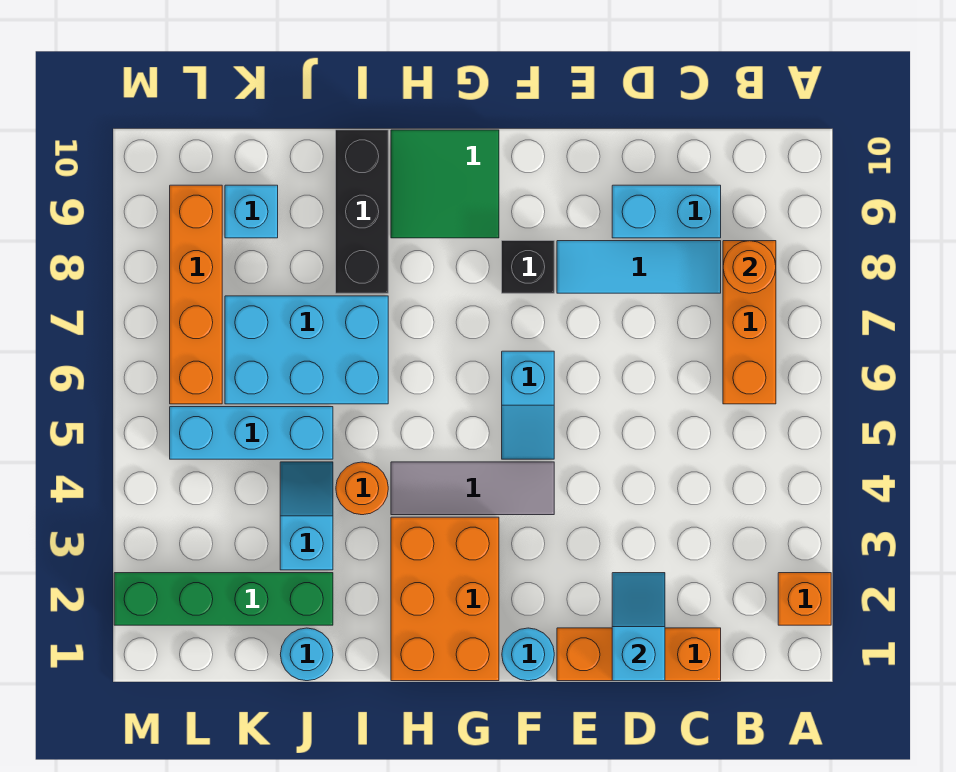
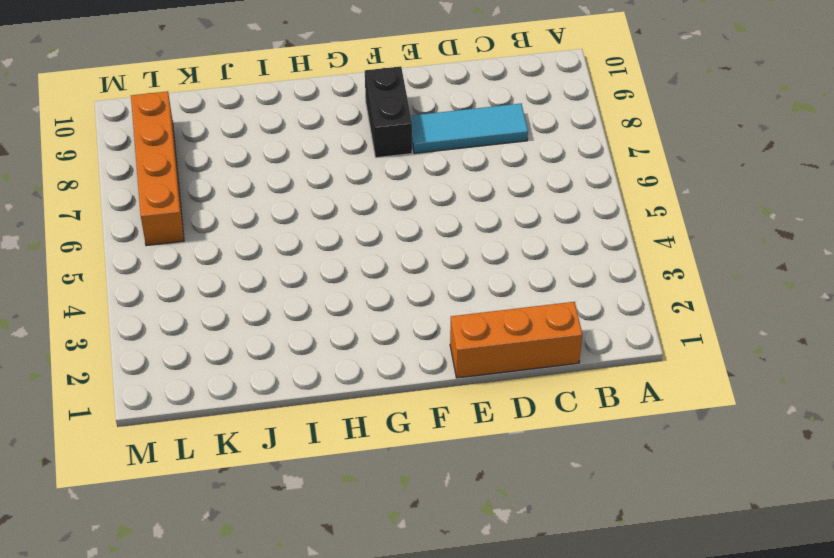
black brick F8:F9 level 1 -> black brick F8 level 1
none -> orange brick A2 level 1
none -> orange brick B6:B8 level 1
none -> cyan brick C9:D9 level 1

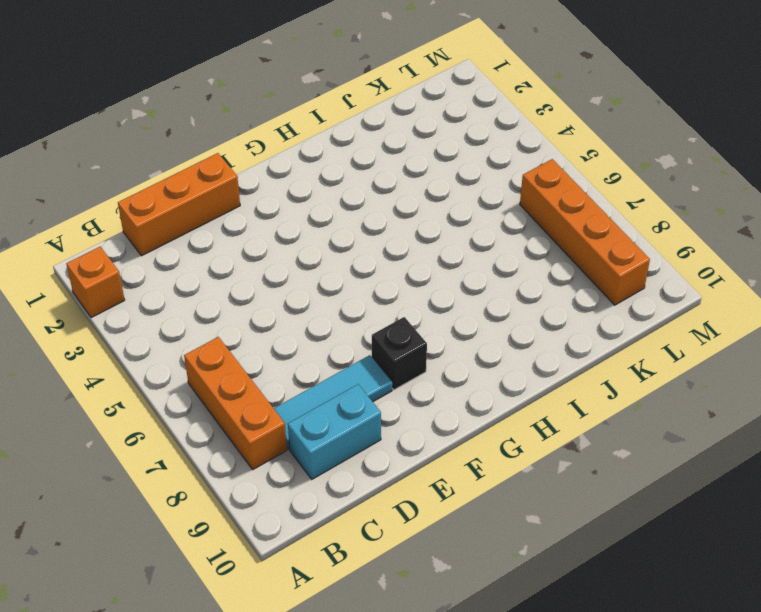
none -> cyan round brick F1 level 1
none -> grey tile F4:H4 level 1
none -> cyan slope F5:F6 level 1 top 6

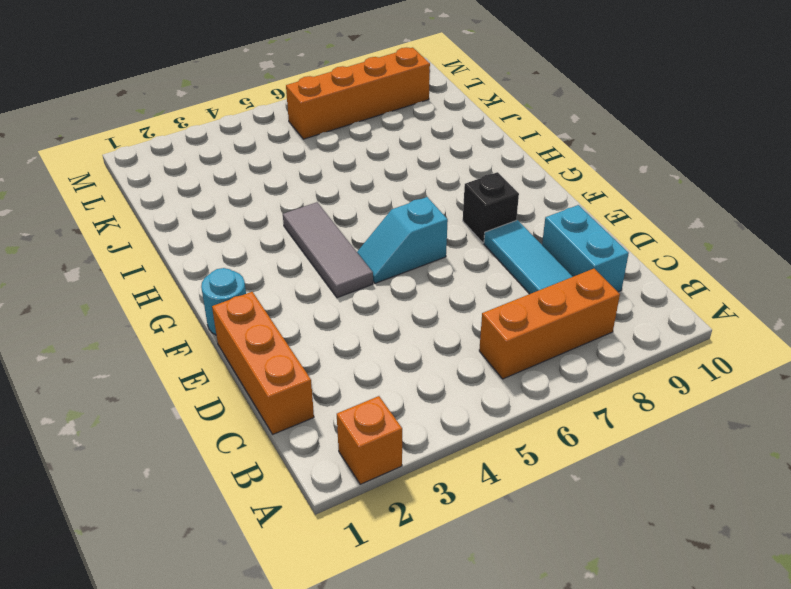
none -> orange brick G1:H3 level 1
none -> green tile G9:H10 level 1
none -> orange round brick I4 level 1

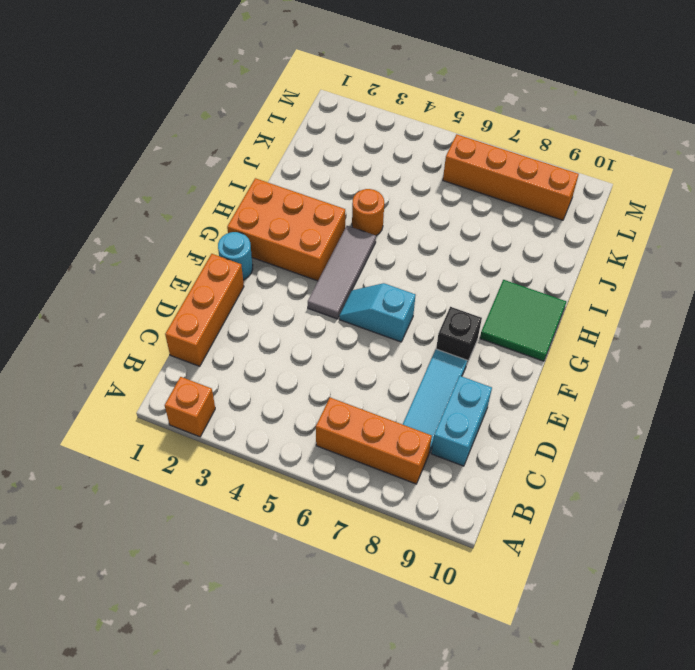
none -> cyan brick I6:K7 level 1
none -> black brick I8:I10 level 1
none -> cyan round brick J1 level 1

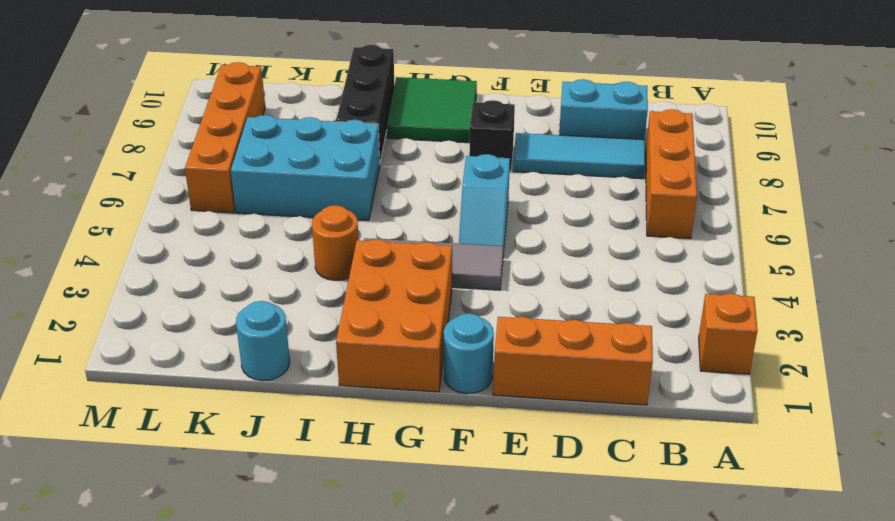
none -> green brick J2:M2 level 1
none -> cyan slope J3:J4 level 1 top 3
none -> cyan brick J5:L5 level 1

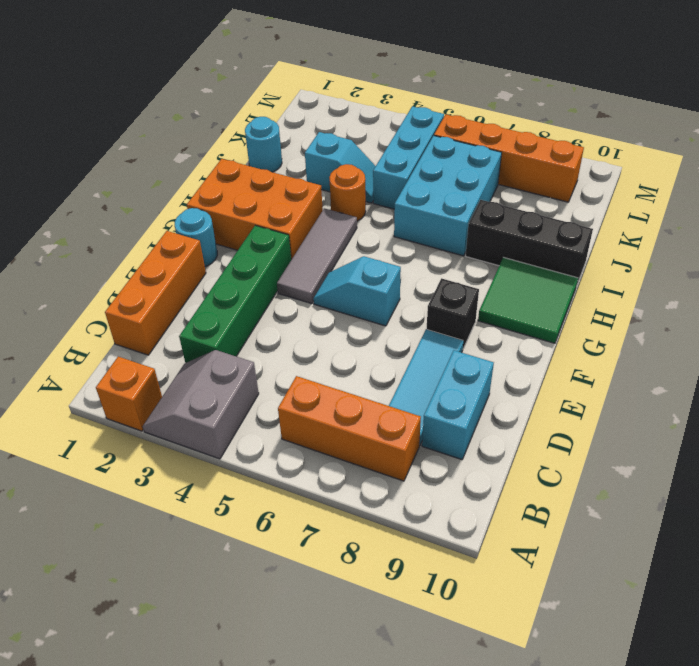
grey slope A3:B4 level 1 top 4 -> none
green brick C3:F3 level 1 -> green brick J2:M2 level 1
none -> cyan brick K9 level 1
none -> orange round brick B8 level 2
none -> cyan slope D1:D2 level 2 top 1

